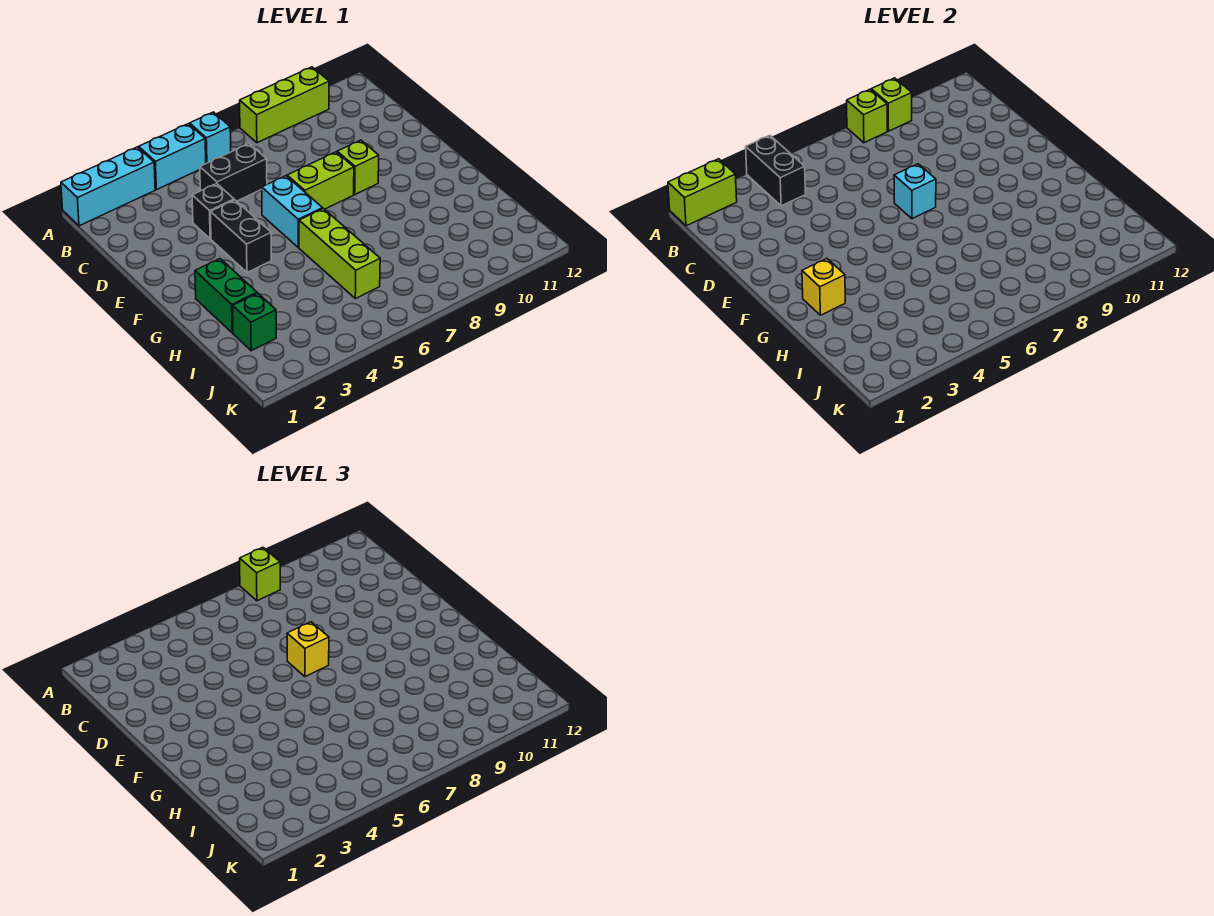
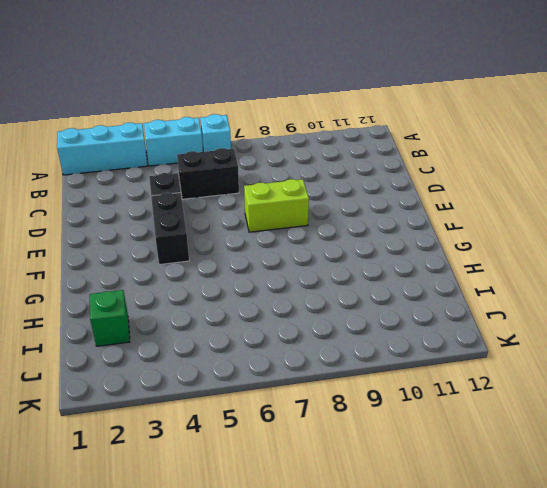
none -> lime brick A8:A10 level 1
none -> cyan brick E6:F6 level 1
none -> lime brick E9 level 1

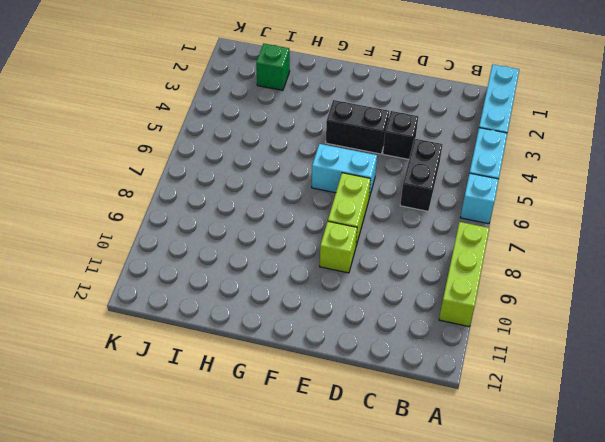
none -> green brick G2:H2 level 1
none -> lime brick G6:I6 level 1
none -> lime brick A1:A2 level 2

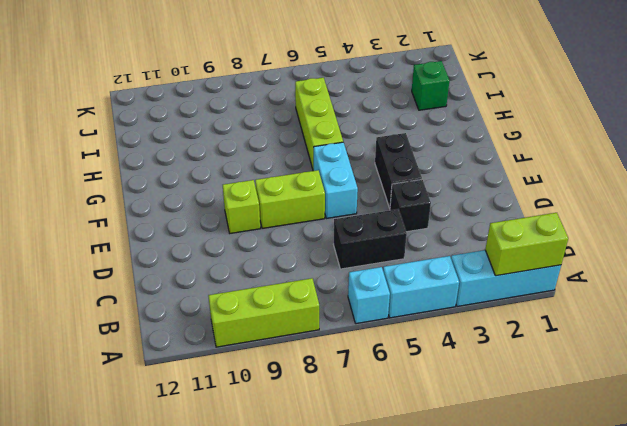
none -> green brick G2:H2 level 1
none -> black brick A4:B4 level 2
none -> lime brick A8 level 2

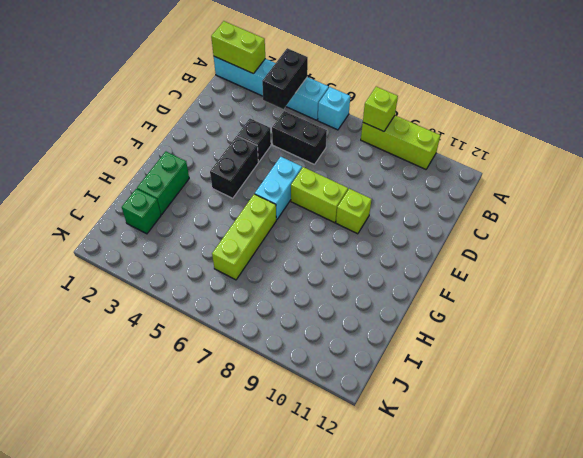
none -> lime brick A9 level 2
none -> cyan brick E7 level 2
none -> yellow brick G2 level 2

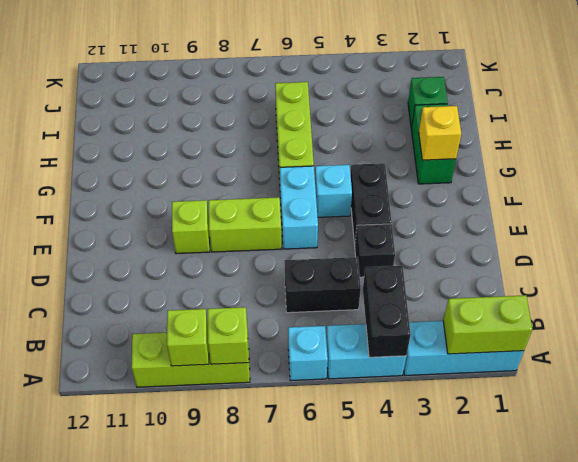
cyan brick F5 level 1 -> cyan brick E7 level 2
none -> lime brick A8 level 3
none -> yellow brick E7 level 3

